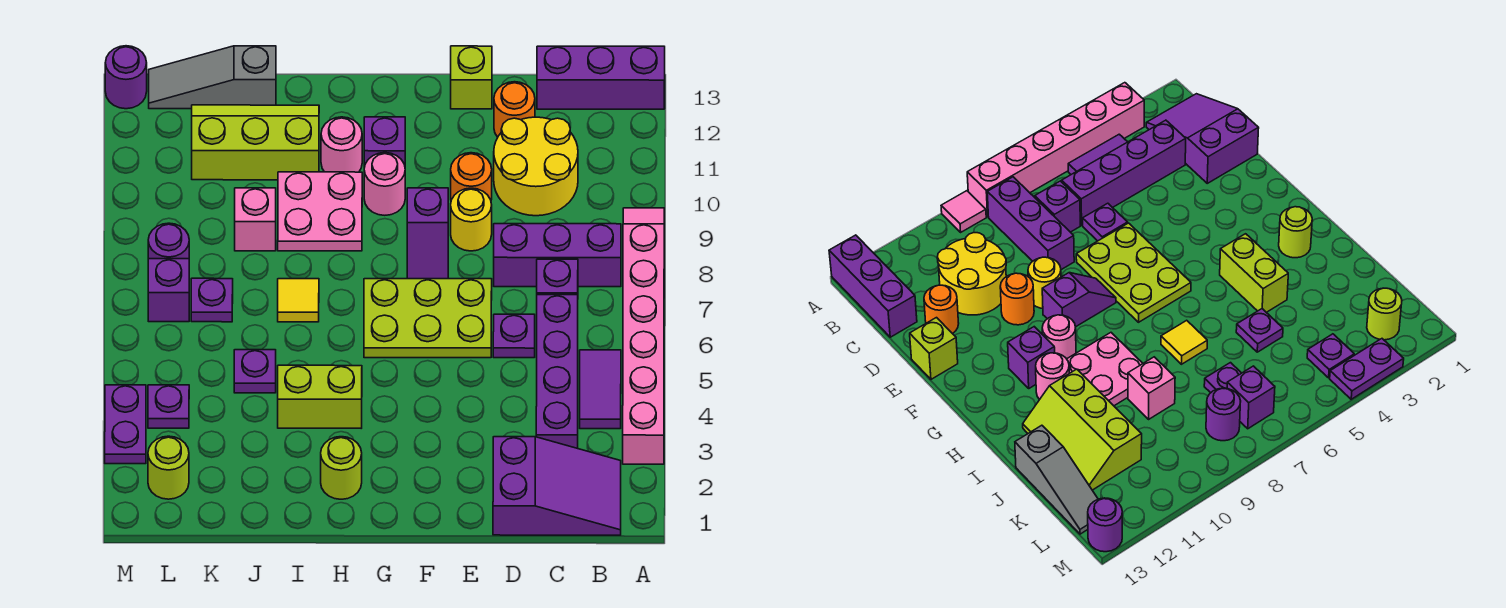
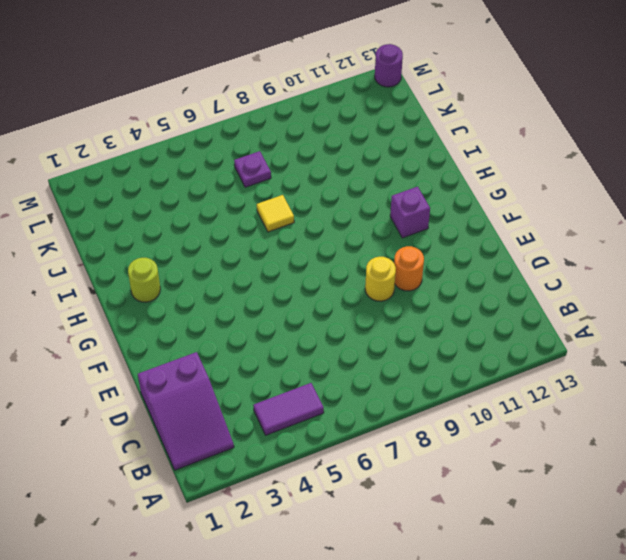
none -> pink brick A3:A8 level 1
none -> pink tile A9 level 1
none -> purple brick A13:C13 level 1
none -> purple brick B8:D8 level 1

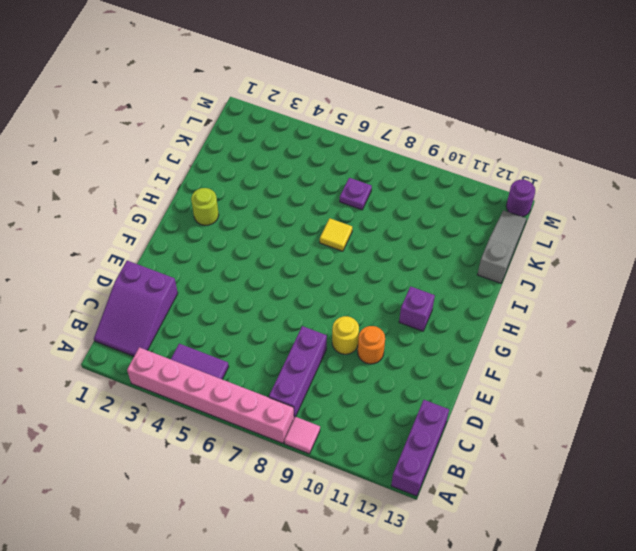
none -> purple brick C3:C6 level 1
none -> purple brick C7 level 1
none -> yellow round brick C10:D11 level 1
none -> purple plate D6 level 1

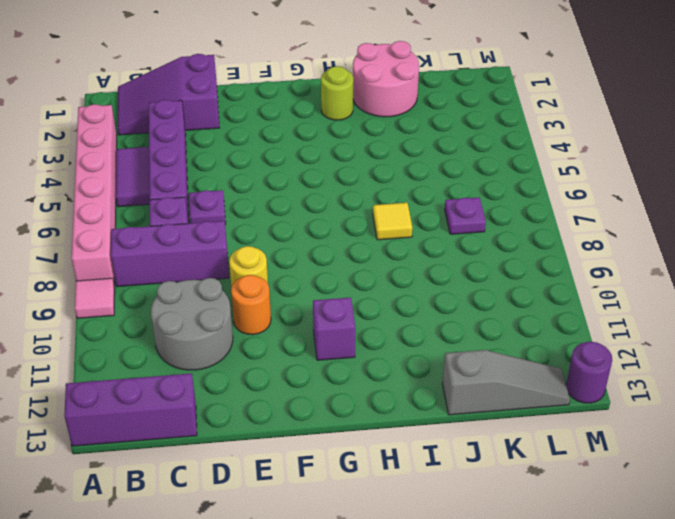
grey round brick C10:D11 level 1 -> yellow round brick C10:D11 level 1
pink round brick I1:J2 level 1 -> none
none -> orange round brick D12 level 1
none -> lime plate E6:G7 level 1
none -> lime brick E13 level 1
none -> purple slope F8:F9 level 1 top 9

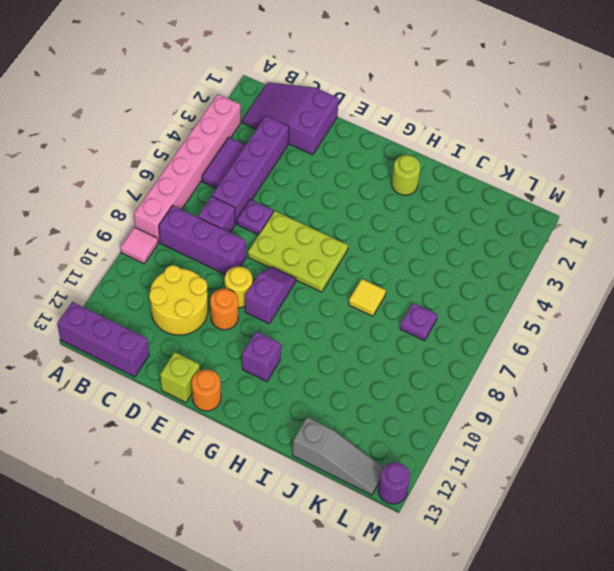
orange round brick F13 level 1 -> orange round brick D12 level 1
none -> pink round brick G10 level 1
none -> lime brick H4:I4 level 1
none -> pink plate H9:I10 level 1
none -> pink round brick H11 level 1

